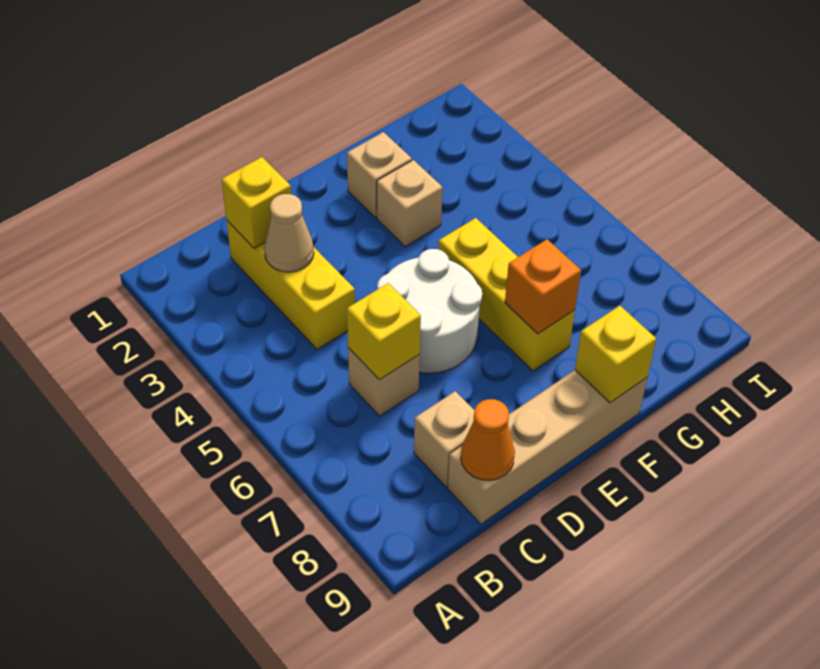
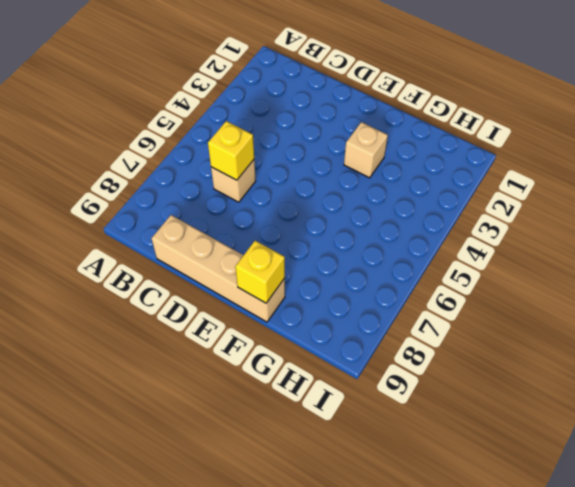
none -> yellow brick C2:C4 level 1
none -> tan brick C8 level 1
none -> white round brick D5:E6 level 1

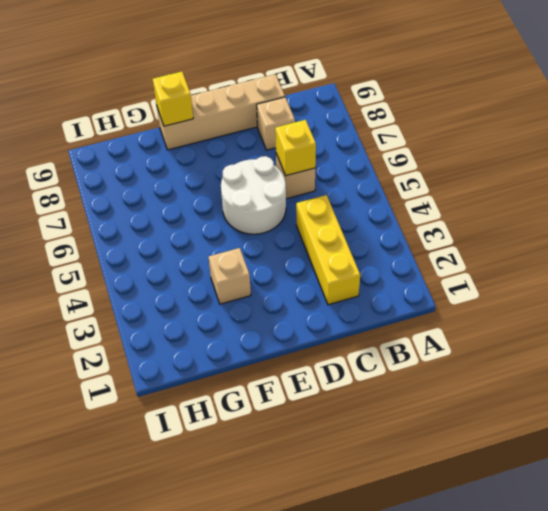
none -> tan brick F2 level 1
none -> yellow brick F5:F7 level 1
none -> yellow brick C2 level 2

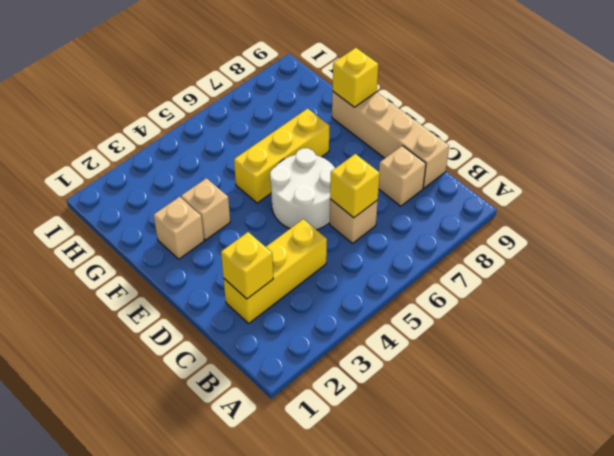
none -> tan cone C3 level 2
none -> orange cone C9 level 2
none -> orange brick F7 level 2

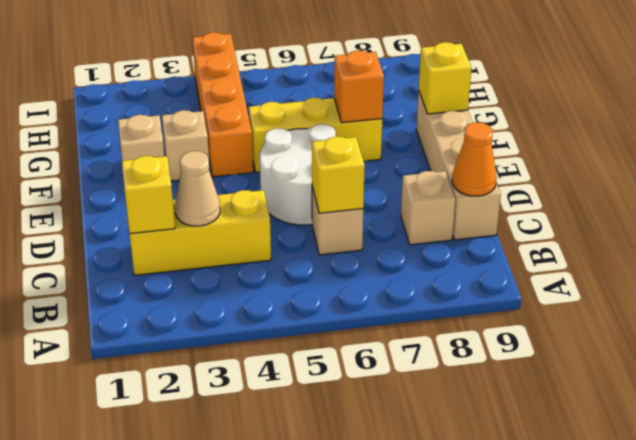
orange brick F4:I4 level 1 -> none

